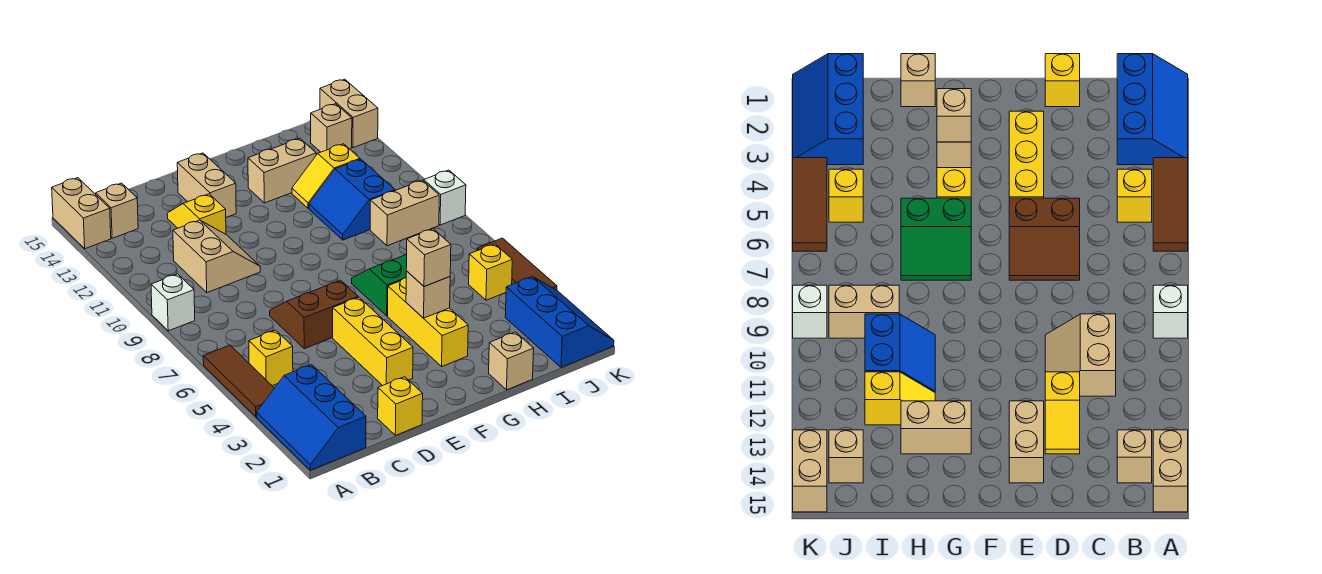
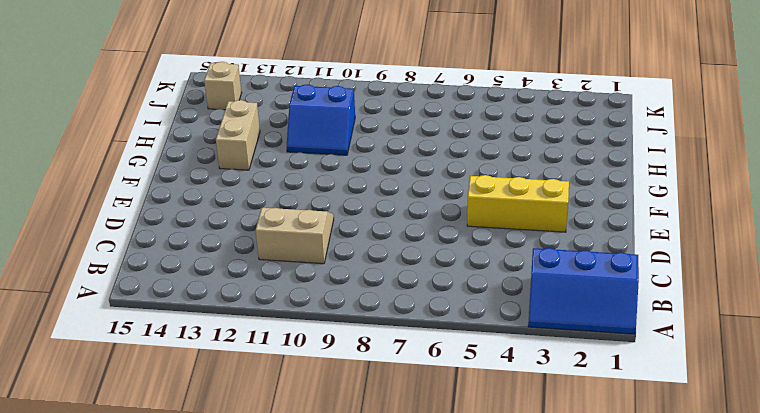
none -> brown tile A4:A6 level 1
none -> white brick A9 level 1
none -> tan brick A14:A15 level 1

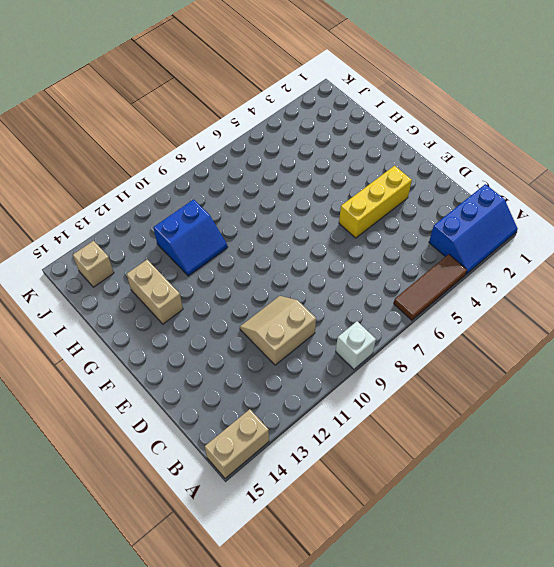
none -> yellow brick B5 level 1
none -> tan brick B14 level 1
none -> yellow brick D1 level 1

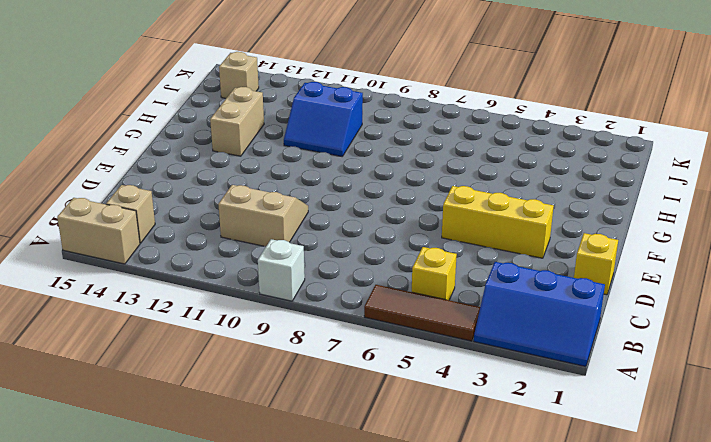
none -> brown slope D6:E7 level 1 top 6
none -> yellow slope D12:D13 level 1 top 12
none -> tan brick E13:E14 level 1

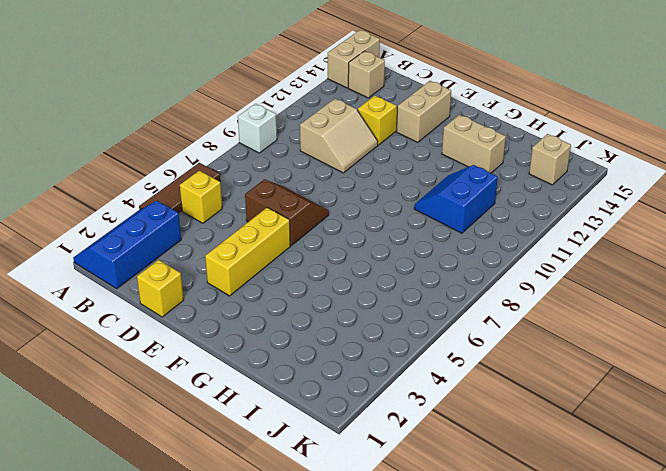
none -> yellow brick G3:G5 level 1
none -> green slope G6:H7 level 1 top 6
none -> tan brick H1 level 1

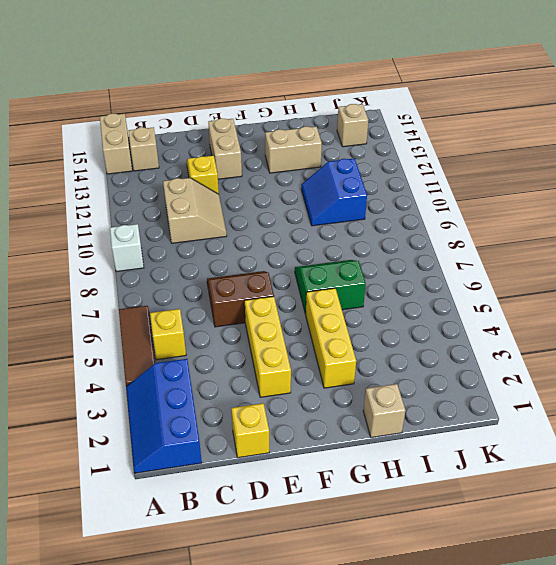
none -> yellow slope H12:I12 level 1 top I
none -> tan brick I9:J9 level 1
none -> blue slope J1:K3 level 1 top J

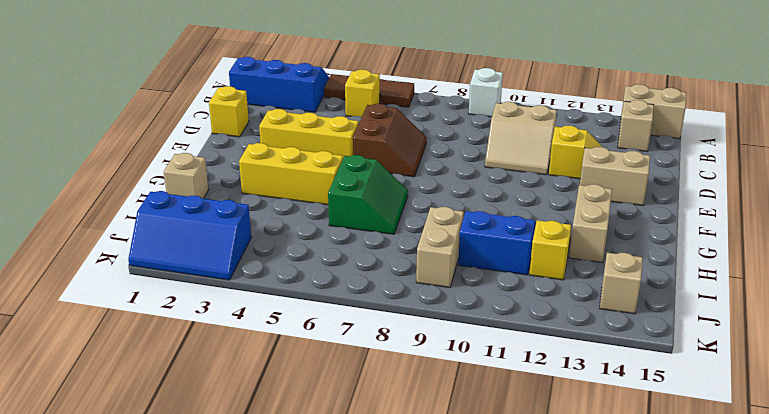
none -> yellow brick J5 level 1
none -> brown tile K4:K6 level 1
none -> white brick K9 level 1

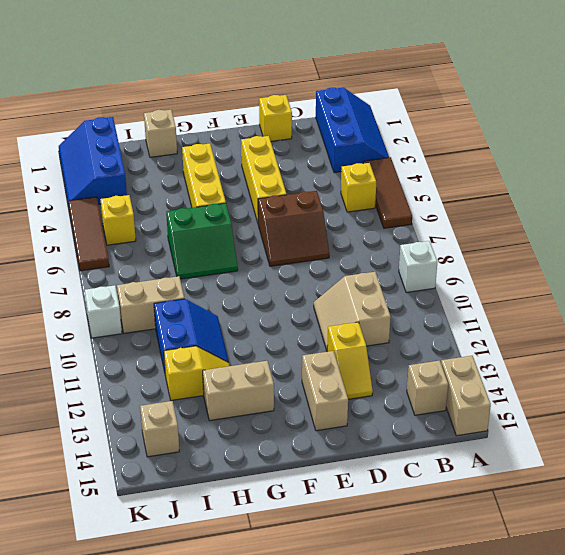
none -> tan brick K14:K15 level 1
none -> tan brick G4 level 2
none -> tan brick G4 level 3

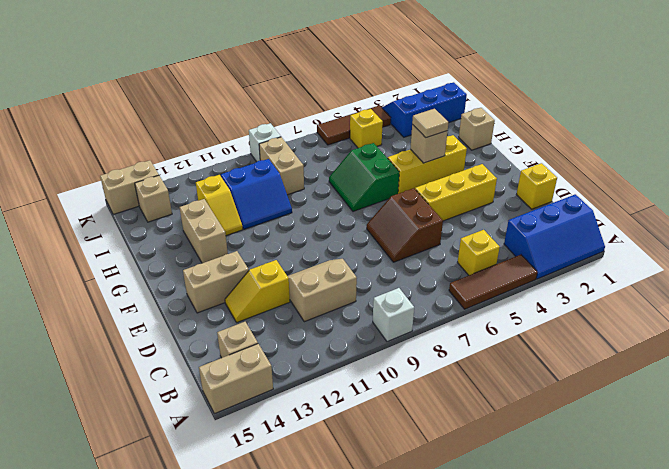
tan tile G4 level 3 -> tan brick G4 level 3

